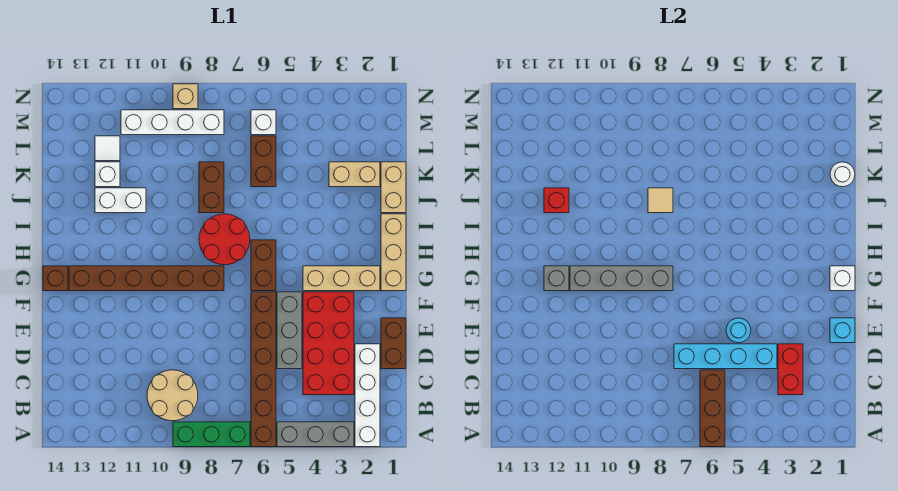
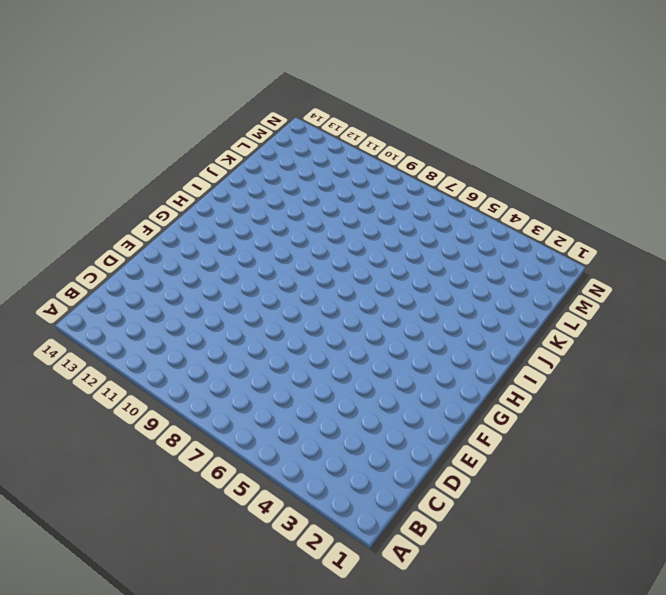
none -> white brick A2:D2 level 1
none -> grey brick A3:A5 level 1
none -> brown brick A6:F6 level 1
none -> green brick A7:A9 level 1

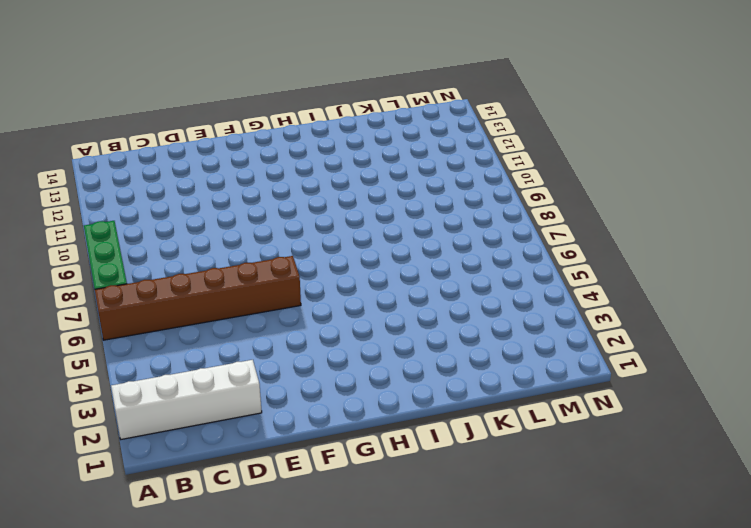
none -> grey brick A3:A5 level 1
none -> tan round brick B9:C10 level 1
none -> red brick C3:F4 level 1
none -> brown brick D1:E1 level 1

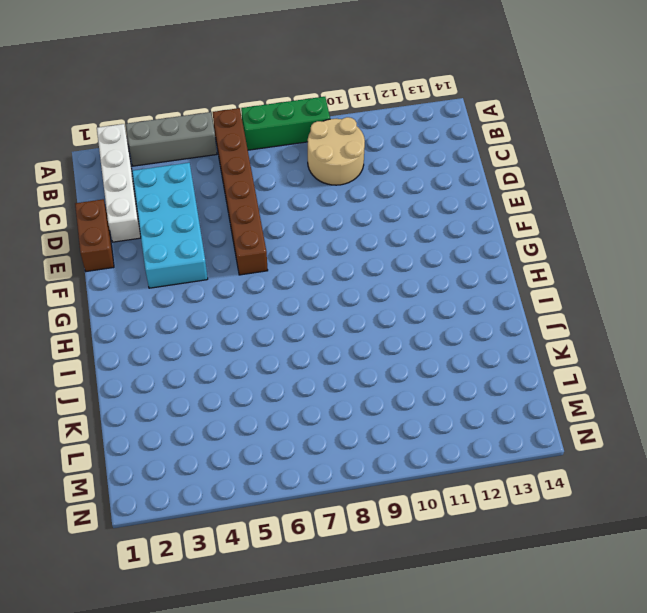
cyan brick C3:F4 level 1 -> red brick C3:F4 level 1
none -> grey brick D5:F5 level 1
none -> tan brick G1:I1 level 1
none -> tan brick G2:G4 level 1
none -> brown brick G6:H6 level 1

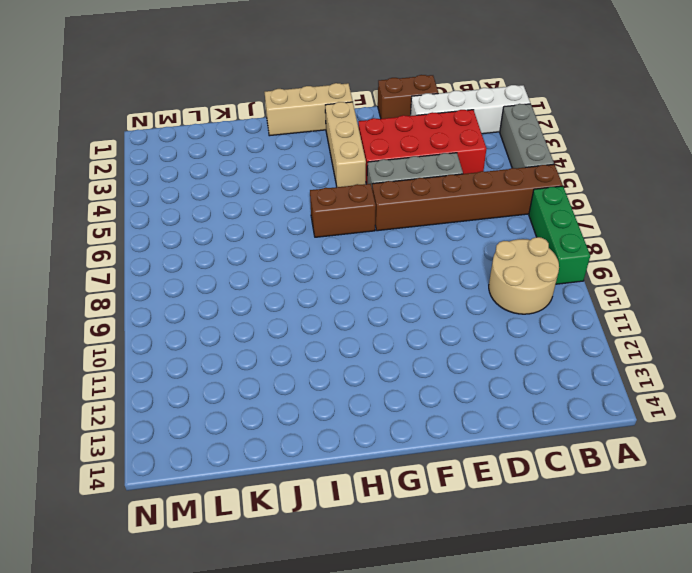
none -> brown brick G8:G13 level 1
none -> brown brick G14 level 1
none -> red round brick H7:I8 level 1
none -> tan brick J1:K1 level 1

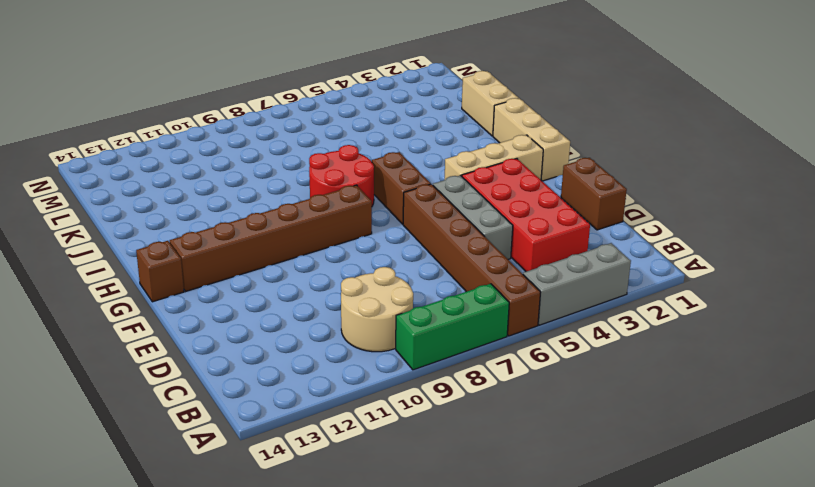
none -> white brick A2:D2 level 1
none -> brown brick J8:K8 level 1
none -> white brick J11:J12 level 1
none -> tan brick K2:K3 level 1

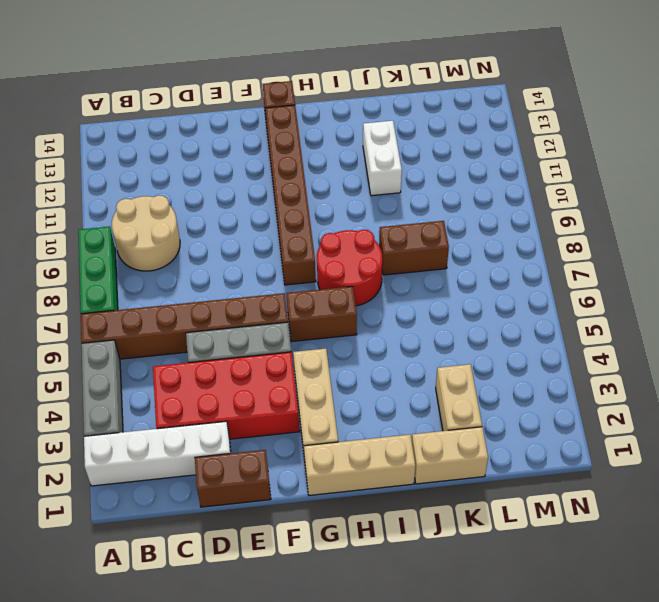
none -> brown brick K6:L6 level 1
none -> white brick K12 level 1
none -> white tile L12 level 1
none -> white brick M6 level 1

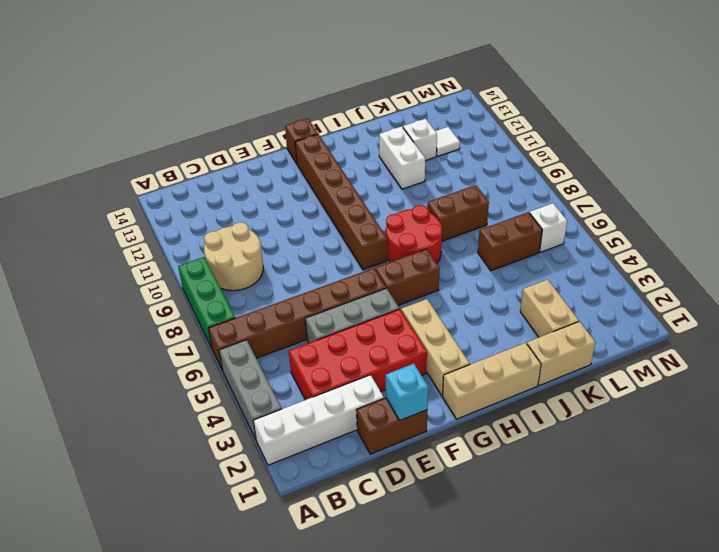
none -> white brick M8:M11 level 1
none -> tan brick N9 level 1
none -> brown brick A6:C6 level 2
none -> red brick C3:D3 level 2

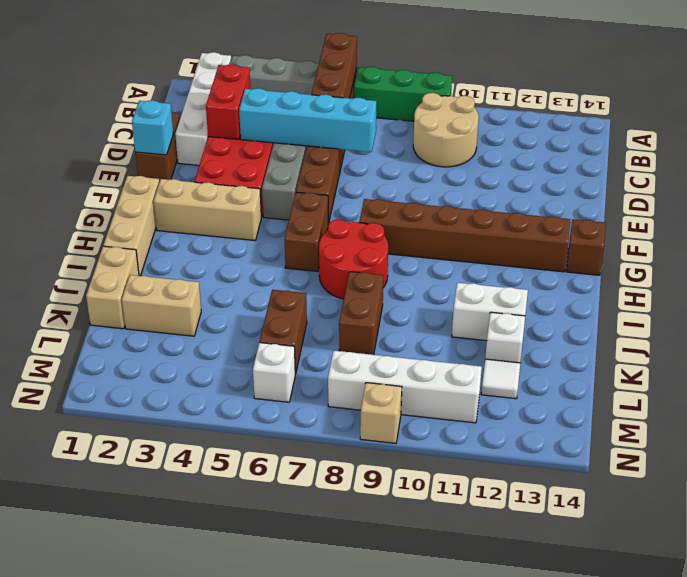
none -> cyan round brick E5 level 2
none -> white brick G1 level 2
none -> grey brick G8:G11 level 2
none -> grey brick G12 level 2

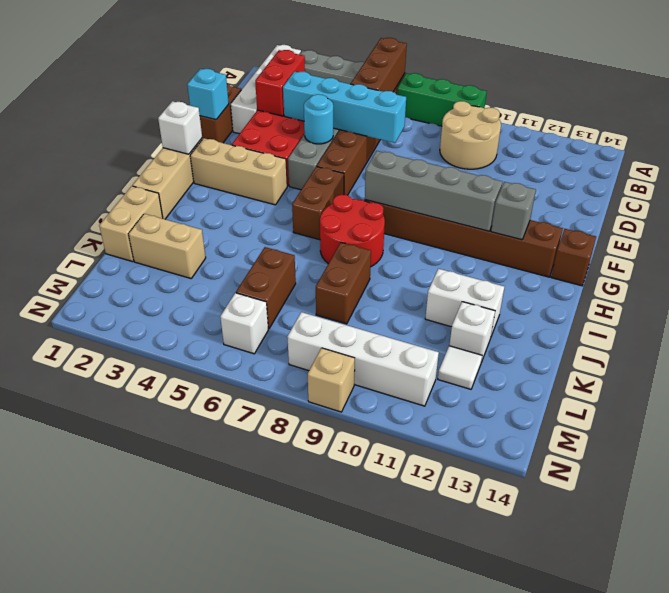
none -> tan tile J8 level 2
none -> red brick J12 level 2
none -> white round brick K1 level 2

